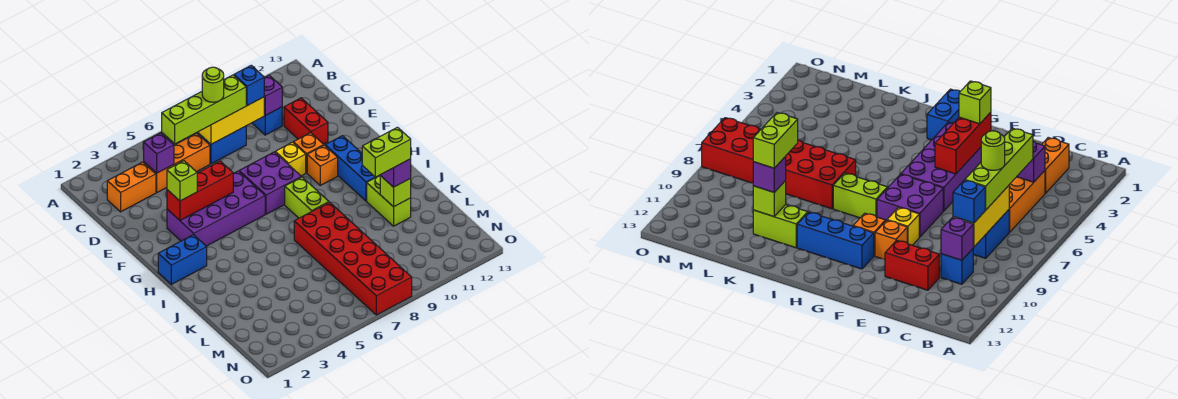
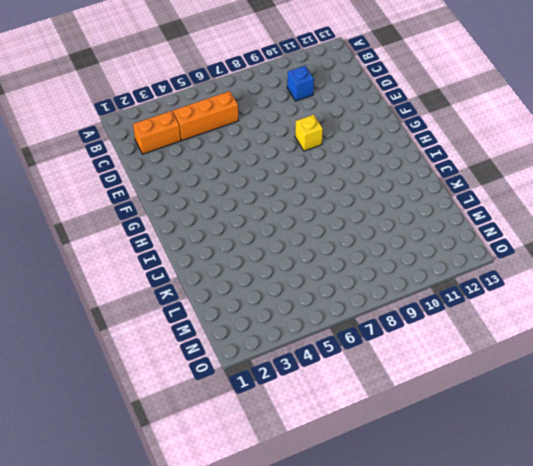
none -> blue brick C7:C8 level 1
none -> red brick D11:E11 level 1
none -> purple brick F3:G6 level 1

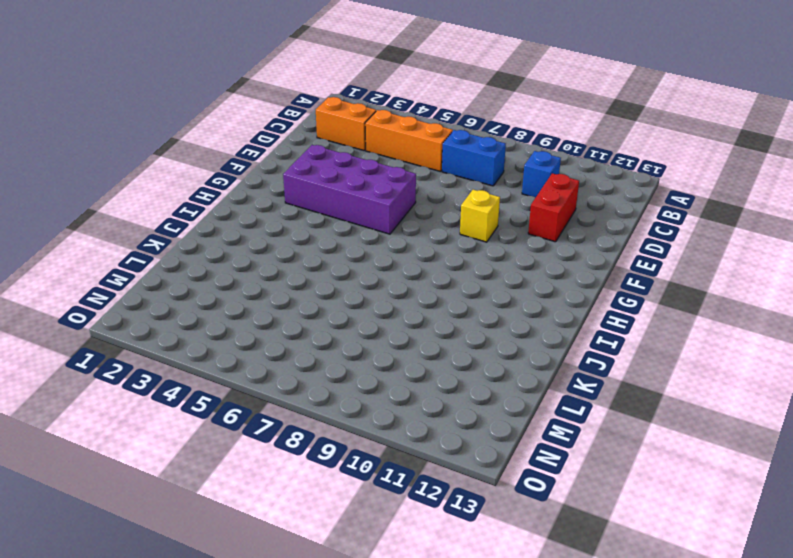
none -> purple brick F7:G8 level 1
none -> orange brick F10 level 1
none -> orange brick G10 level 1

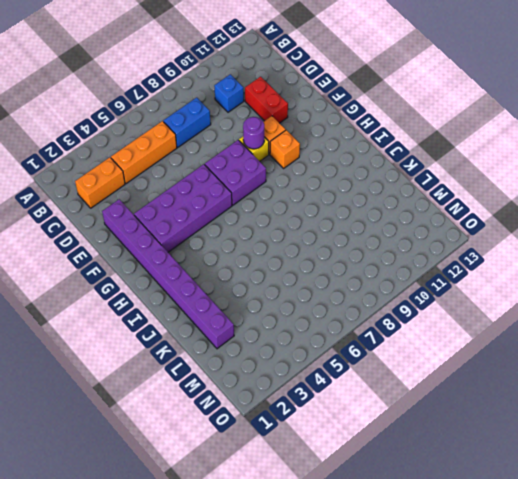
purple brick E2:L2 level 1 -> blue brick H1:H2 level 1
purple round brick F9 level 2 -> none
none -> blue brick G11:I11 level 1
none -> lime brick H8:I8 level 1
none -> red brick J7:O8 level 1

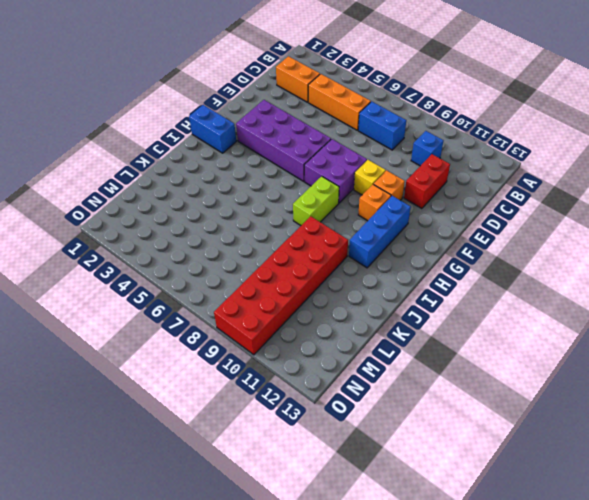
red brick J9:O10 level 1 -> red brick J7:O8 level 1
none -> lime brick J11:K11 level 1
none -> purple brick C4 level 2
none -> yellow brick C7:C9 level 2

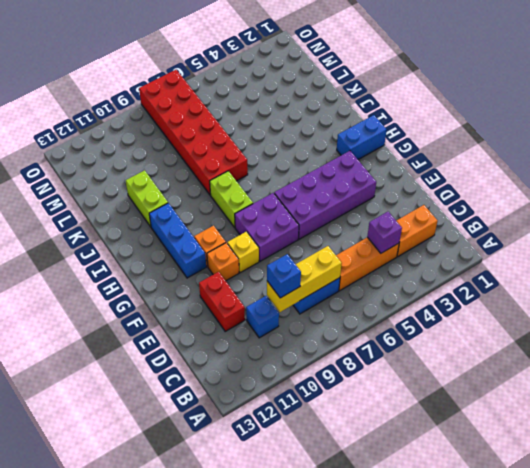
none -> purple brick C10 level 2
none -> red brick F3:F5 level 2
none -> lime brick K11 level 2

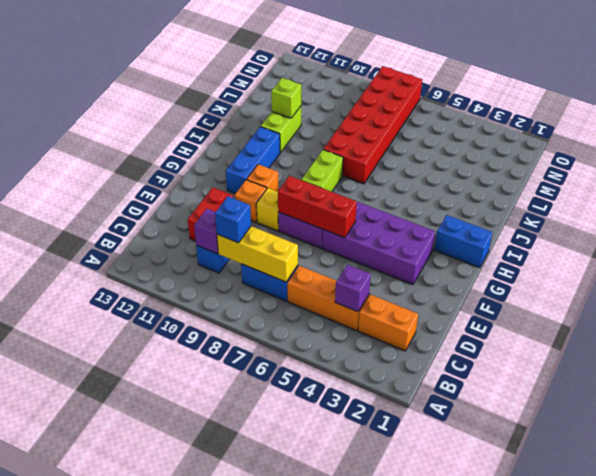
red brick F6:F8 level 2 -> red brick F3:F5 level 2
none -> lime brick C5:C8 level 3
none -> lime brick F3 level 3
none -> purple brick K11 level 3

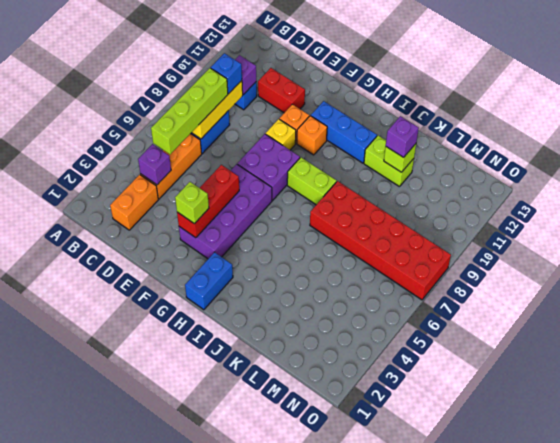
none -> lime round brick C7 level 4
none -> lime brick K10:K11 level 4

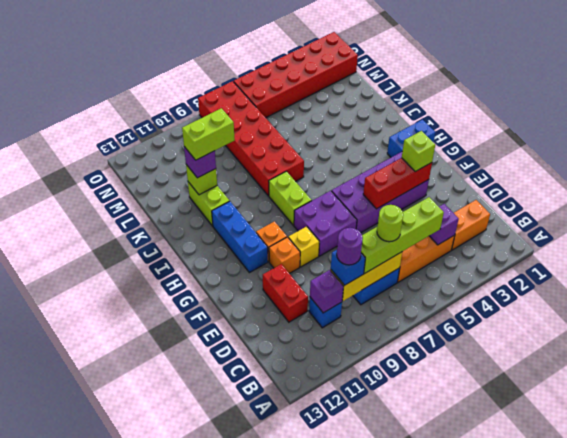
purple round brick C9 level 4 -> none
red brick N1:O6 level 1 -> none

